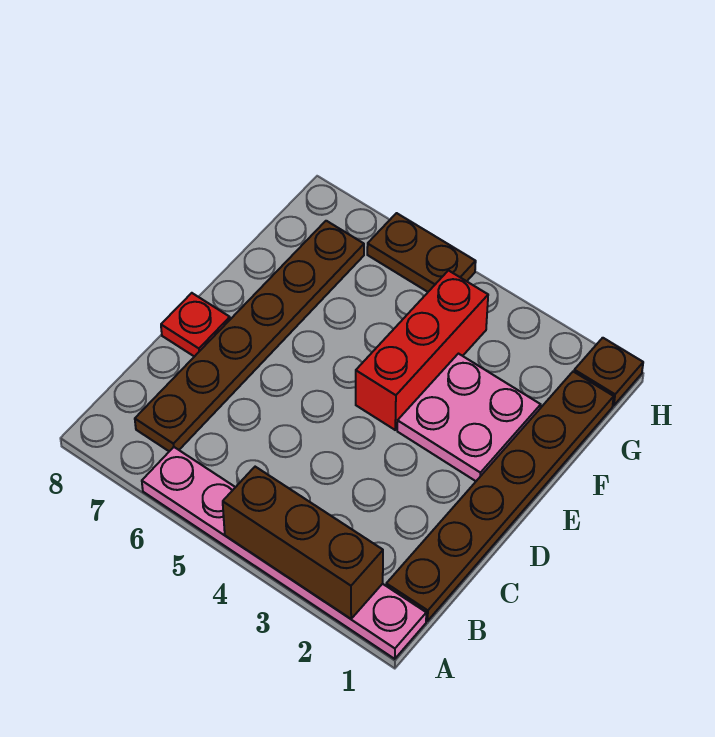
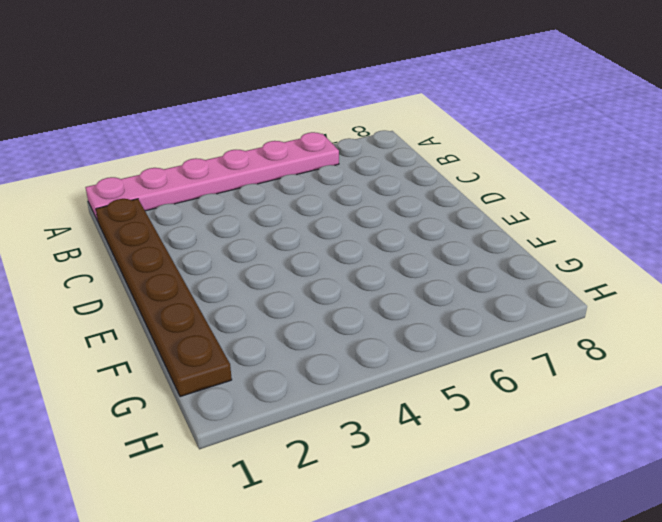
none -> brown plate B7:G7 level 1
none -> red plate D8 level 1

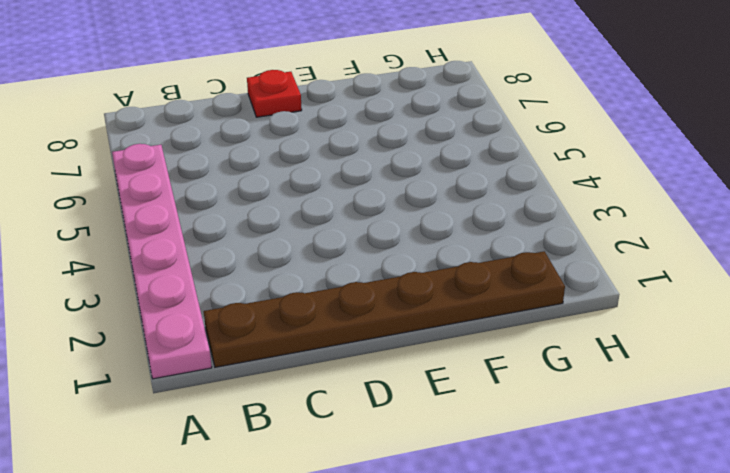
none -> brown plate B7:G7 level 1
none -> pink plate E2:F3 level 1

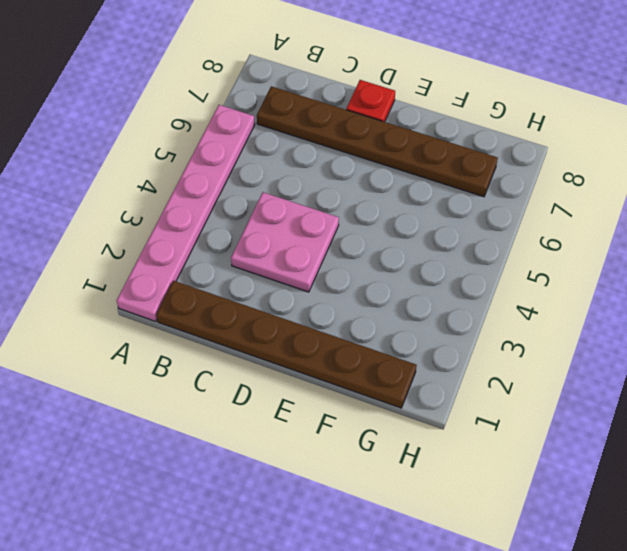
pink plate C3:D4 level 1 -> pink plate E2:F3 level 1
none -> red brick E4:G4 level 1
none -> brown plate H1 level 1

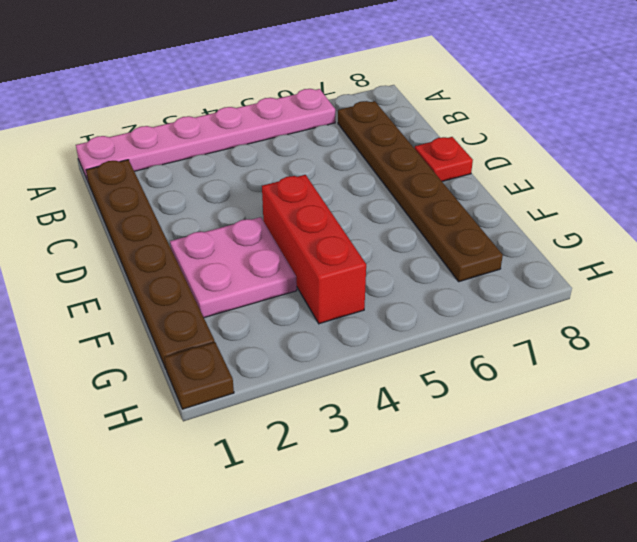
none -> brown plate H5:H6 level 1
none -> brown brick A2:A4 level 2

